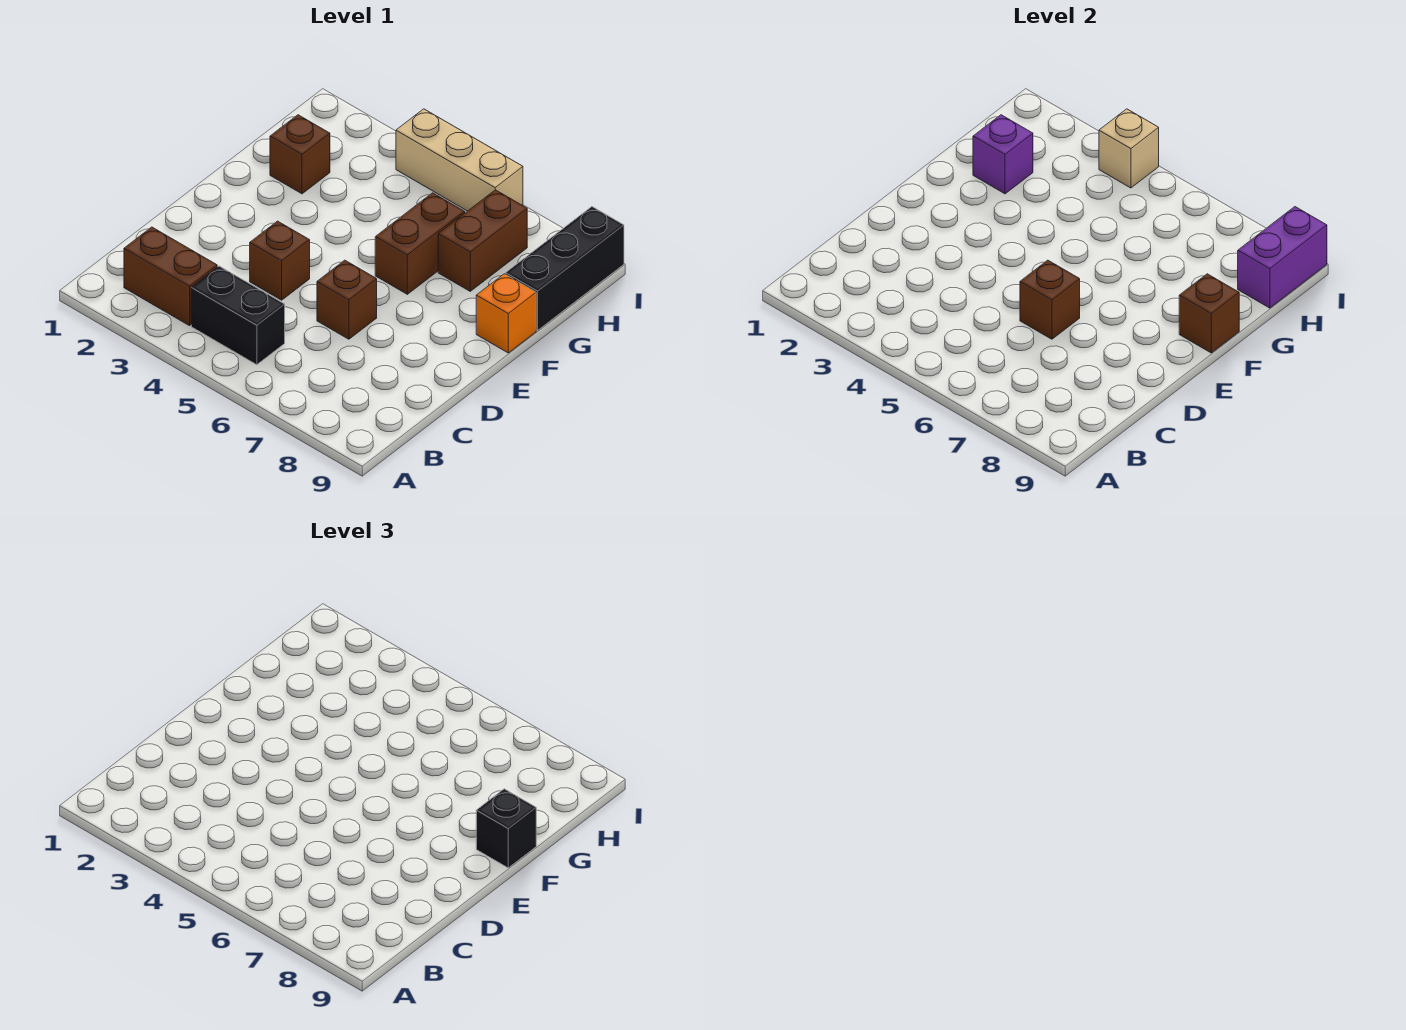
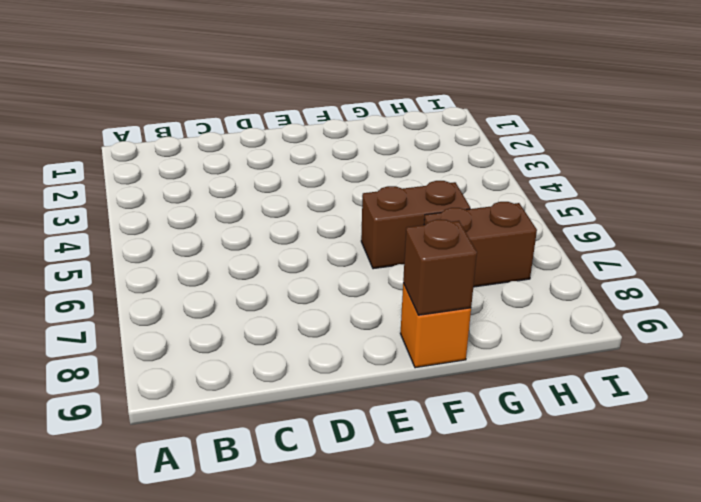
none -> brown brick B2:B3 level 1
none -> black brick B4:B5 level 1
none -> brown brick D4 level 1

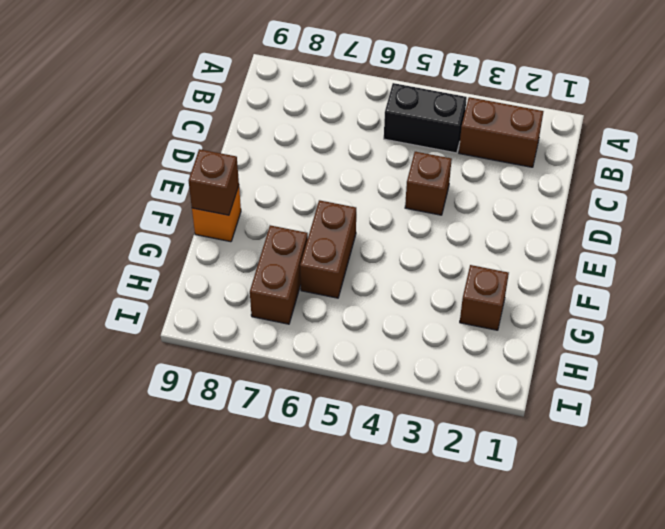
none -> brown brick D6 level 1
none -> black brick G9:I9 level 1
none -> tan brick I4:I6 level 1

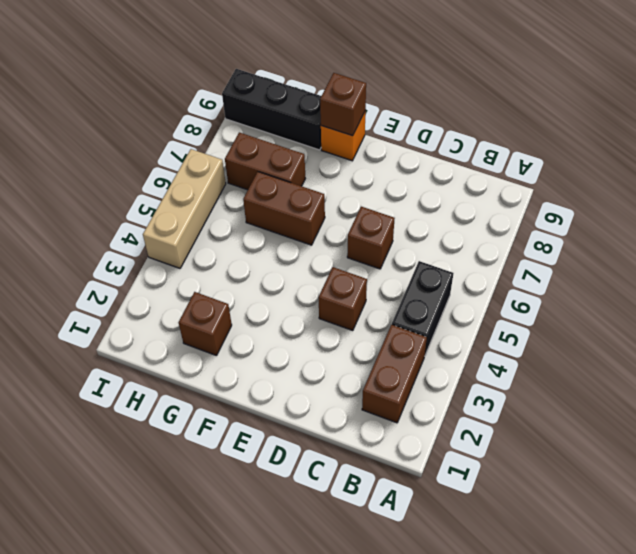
none -> brown brick D6 level 2
none -> purple brick G2 level 2
none -> purple brick H9:I9 level 2

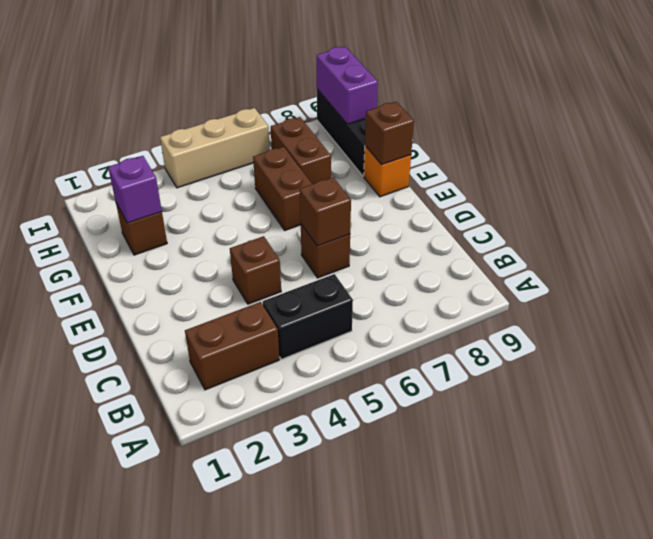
none -> tan brick I4 level 2
none -> black brick F9 level 3

